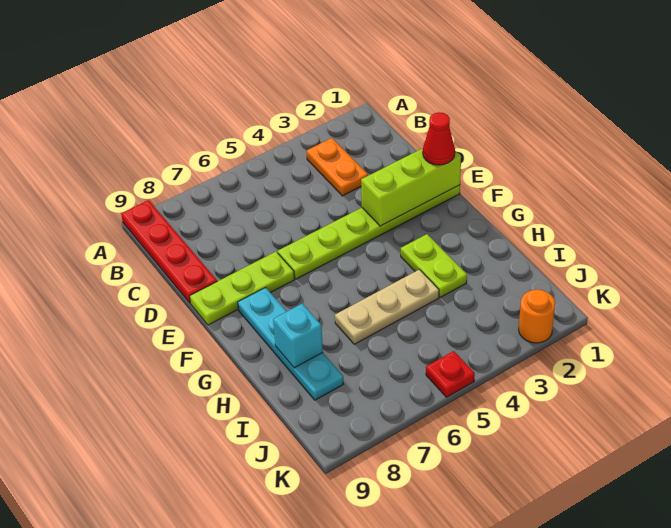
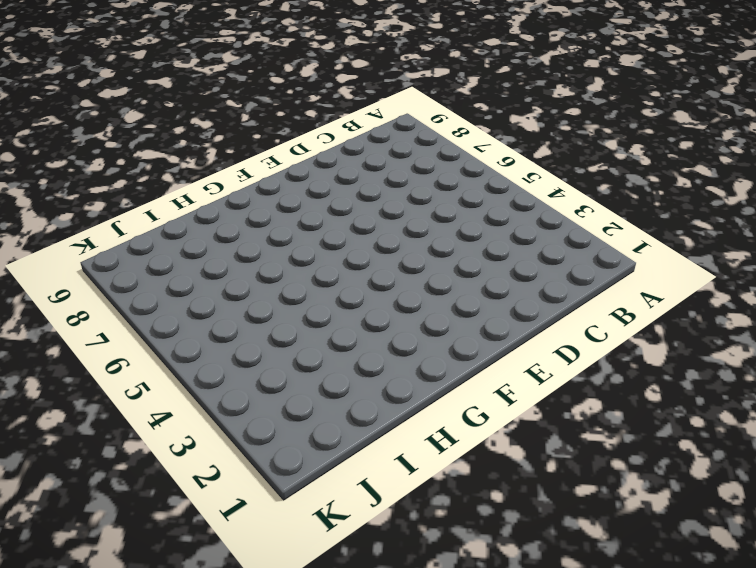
none -> red plate A9:D9 level 1
none -> orange plate B3:C3 level 1
none -> lime plate E1:E6 level 1

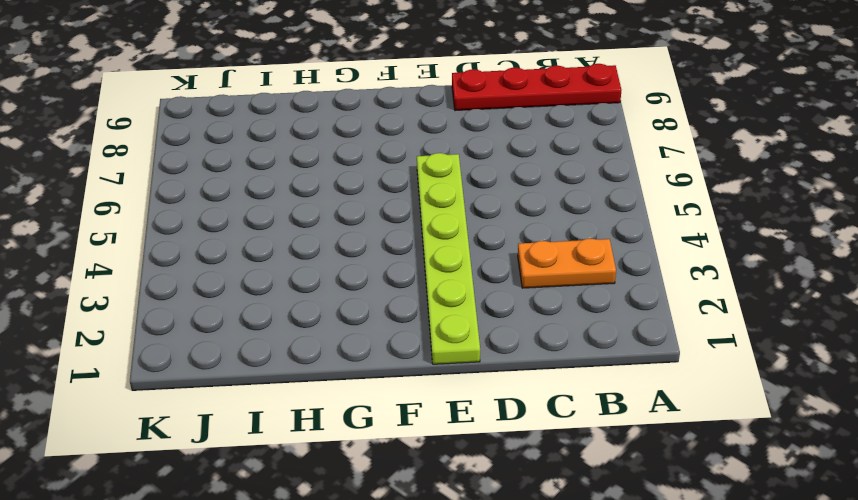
none -> lime plate E7:E9 level 1
none -> cyan plate F8:I8 level 1
none -> lime plate G3:H3 level 1

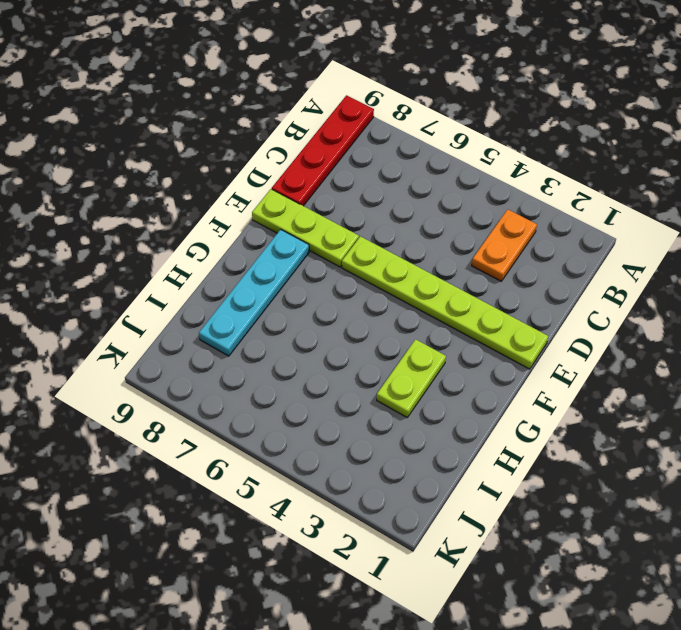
none -> tan plate H4:H6 level 1
none -> orange round brick K2 level 1
none -> red plate K5 level 1

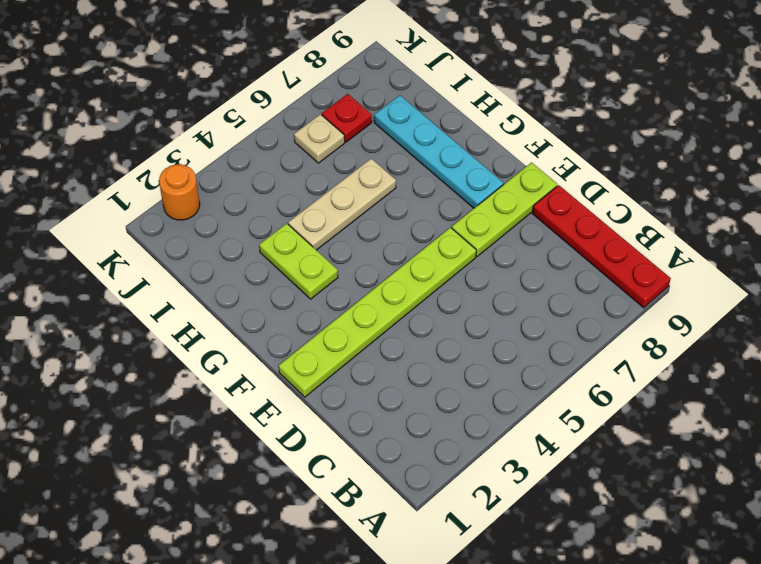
tan plate J6 level 1 -> none
red plate J7 level 1 -> red plate K5 level 1
none -> orange plate B3:C3 level 1
none -> lime brick E1:E3 level 2
none -> cyan brick H8 level 2

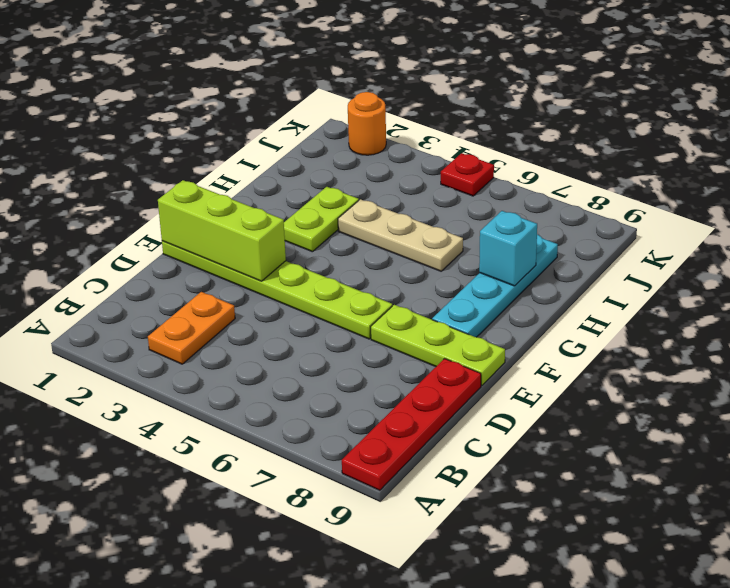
none -> red cone E1 level 3

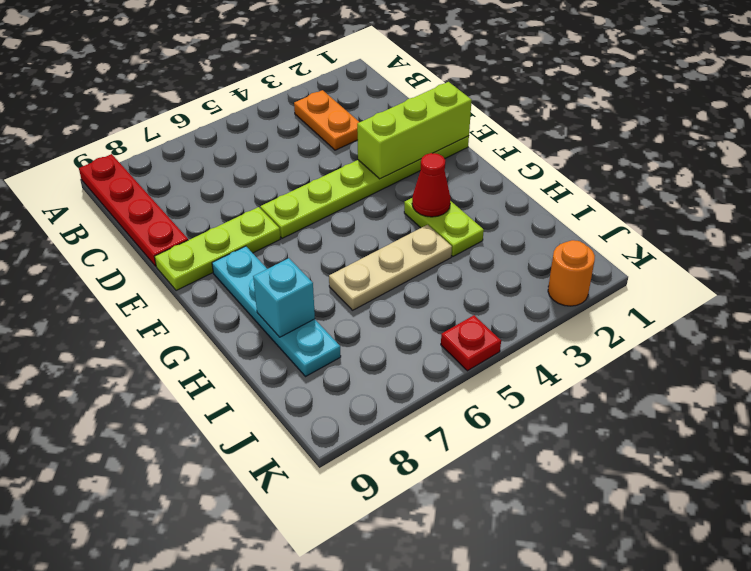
red cone G3 level 2 -> red cone E1 level 3

